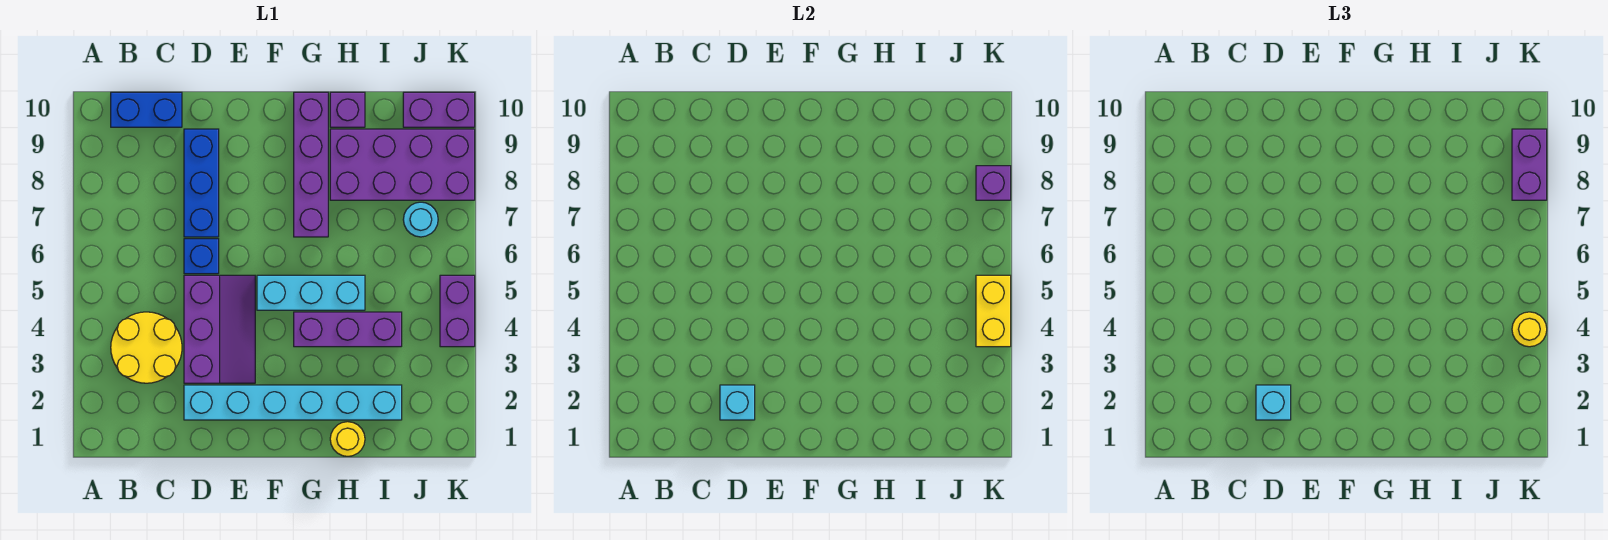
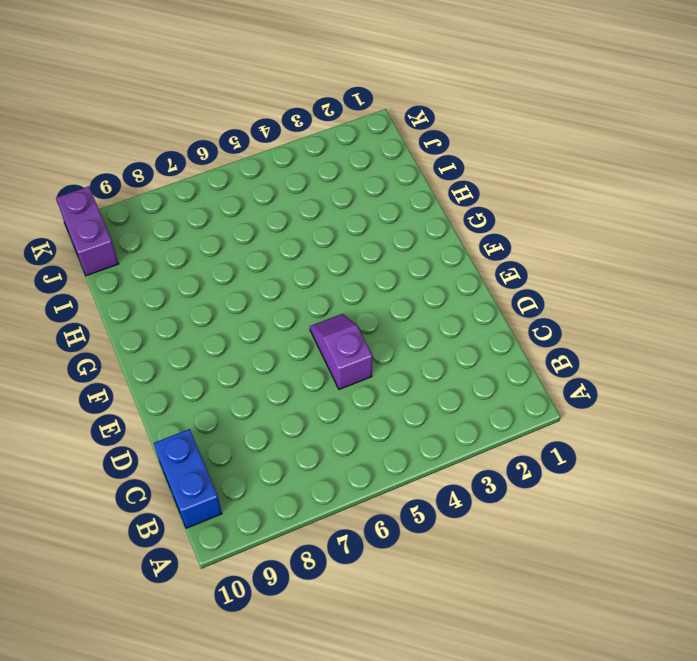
purple slope D5:E5 level 1 top D -> purple slope D3:E5 level 1 top D
none -> yellow round brick B3:C4 level 1
none -> cyan brick D2:I2 level 1
none -> blue brick D6 level 1

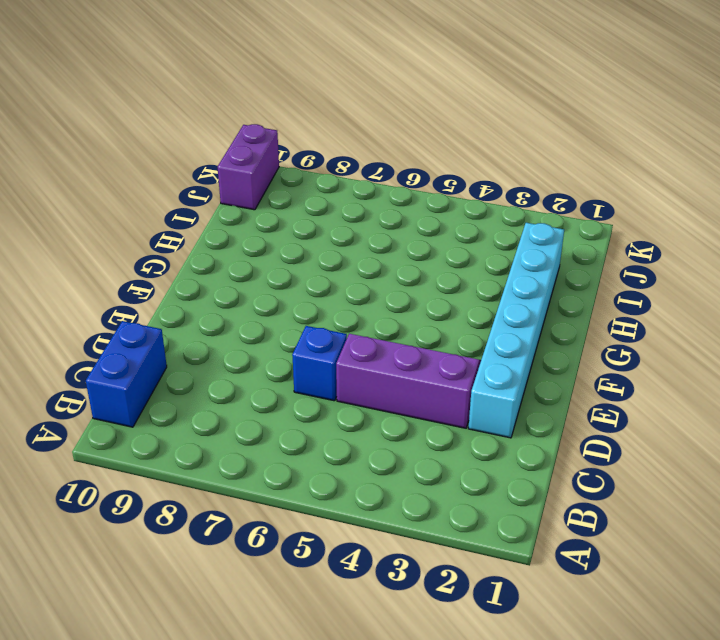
none -> yellow round brick B3:C4 level 1
none -> blue brick D7:D9 level 1
none -> cyan brick F5:H5 level 1

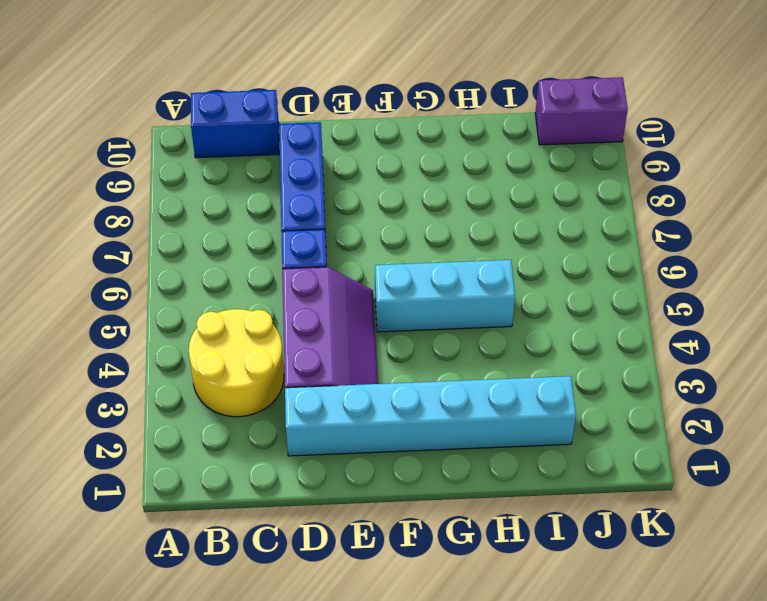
none -> purple brick G4:I4 level 1
none -> purple brick G7:G10 level 1
none -> yellow round brick H1 level 1

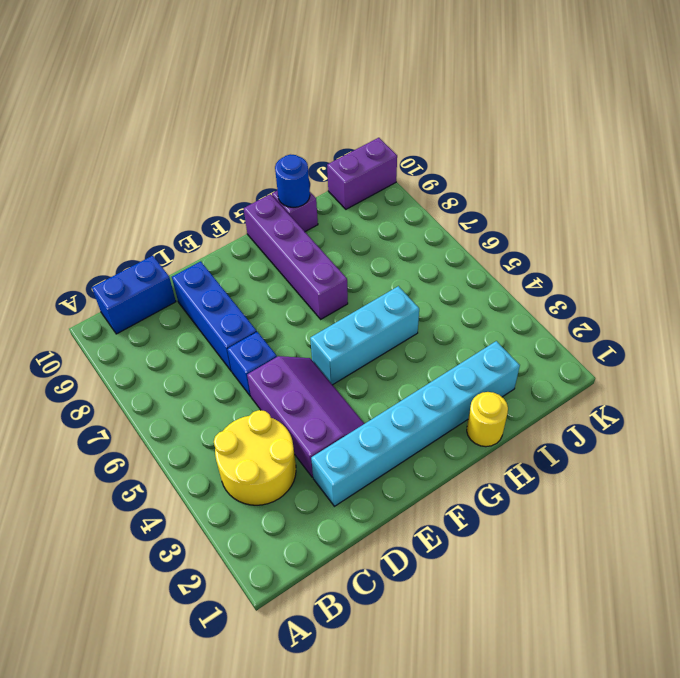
blue round brick H10 level 2 -> none
none -> purple brick G4:I4 level 1
none -> purple brick H8:K9 level 1
none -> cyan round brick J7 level 1

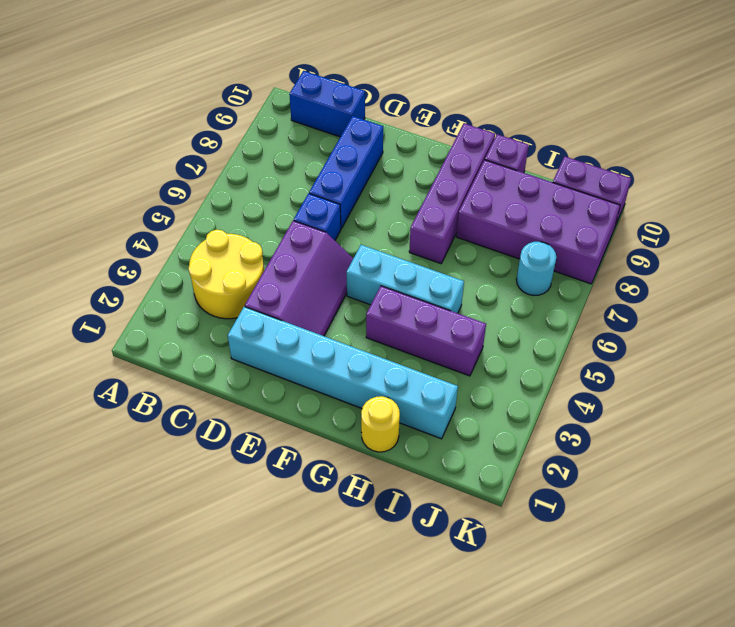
none -> purple brick K4:K5 level 1
none -> cyan brick D2 level 2
none -> yellow brick K4:K5 level 2

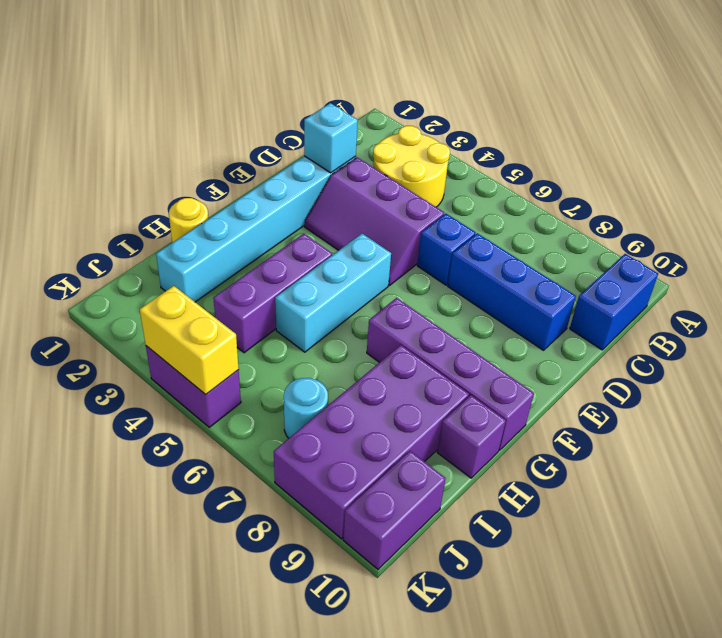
none -> purple brick K8 level 2
none -> cyan brick D2 level 3
none -> yellow round brick K4 level 3

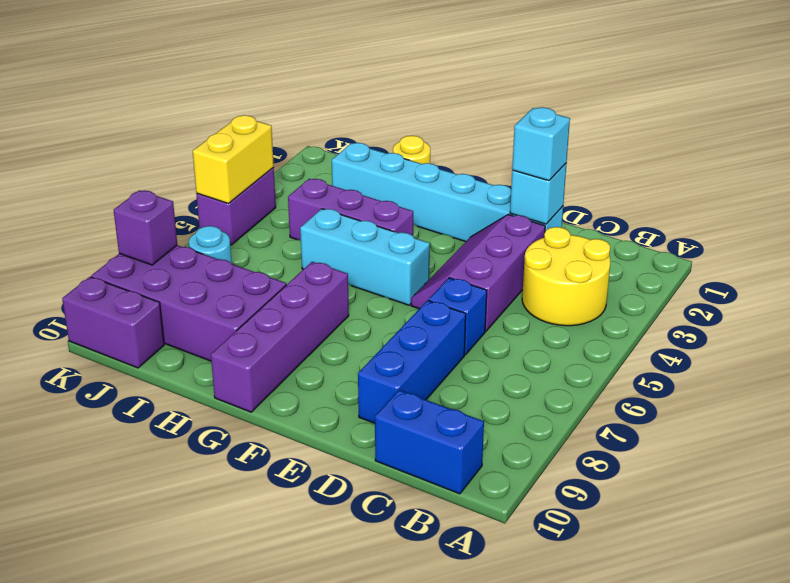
none -> purple brick H10 level 1
none -> yellow round brick K4 level 3
none -> purple brick K8:K9 level 3

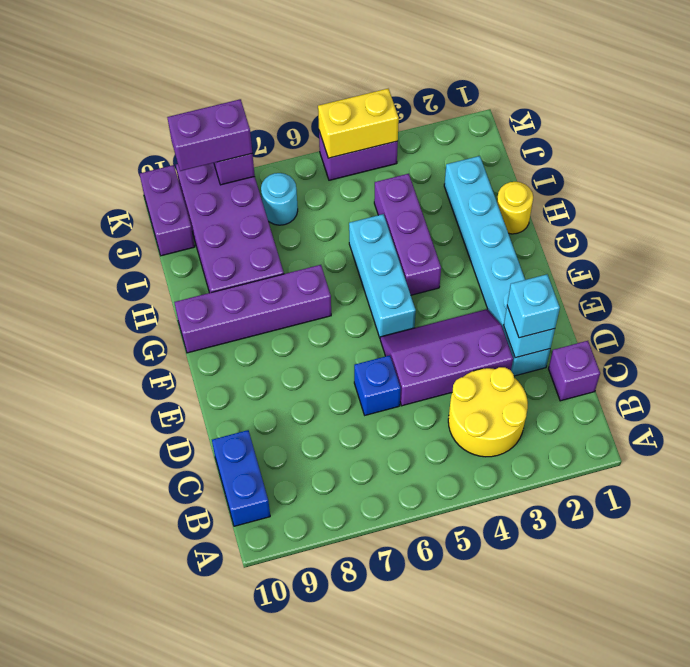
purple brick C1 level 1 -> purple brick H10 level 1
none -> blue brick D7:D9 level 1
none -> yellow round brick K4 level 3

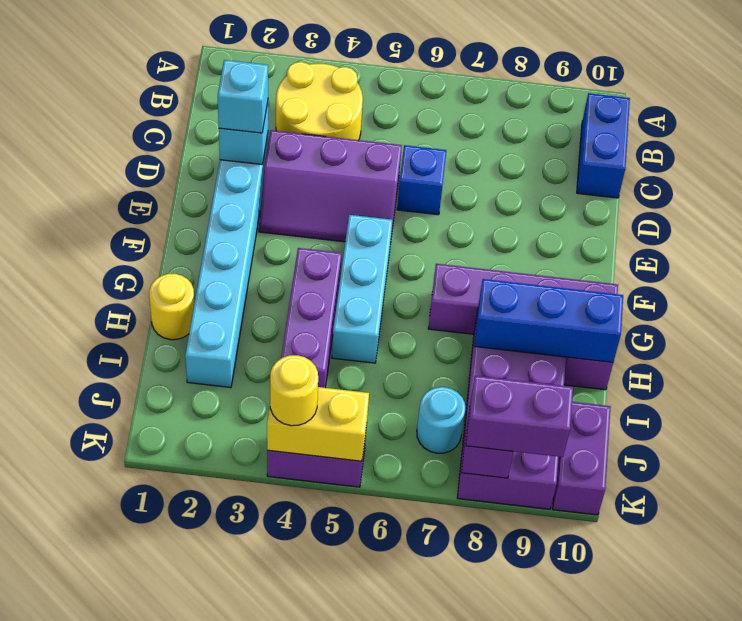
blue brick H8:H10 level 2 -> blue brick D7:D9 level 1

